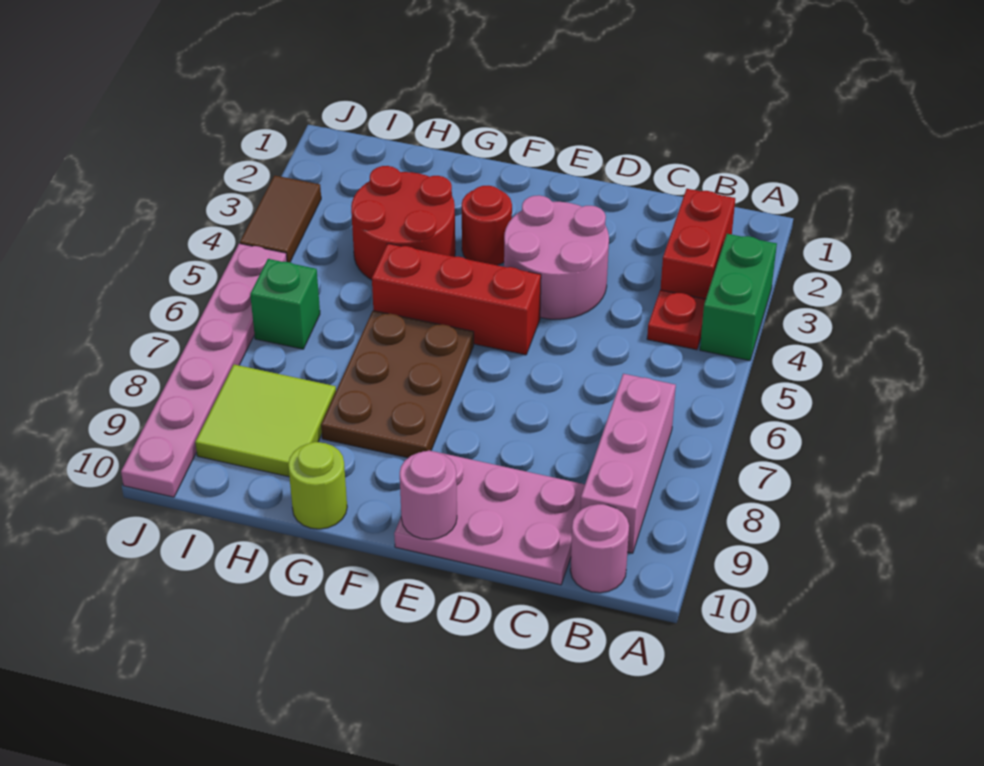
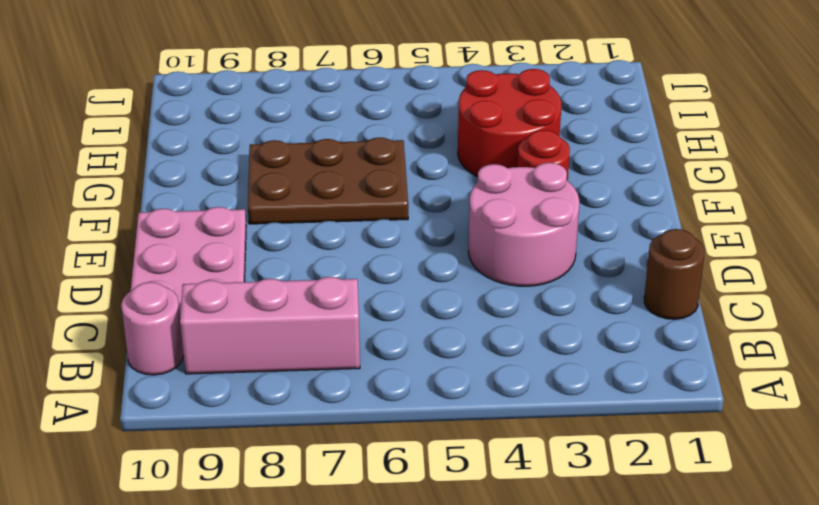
brown round brick C1 level 1 -> none
none -> green brick A3:A4 level 1
none -> red brick B2:B3 level 1
none -> red plate B4 level 1

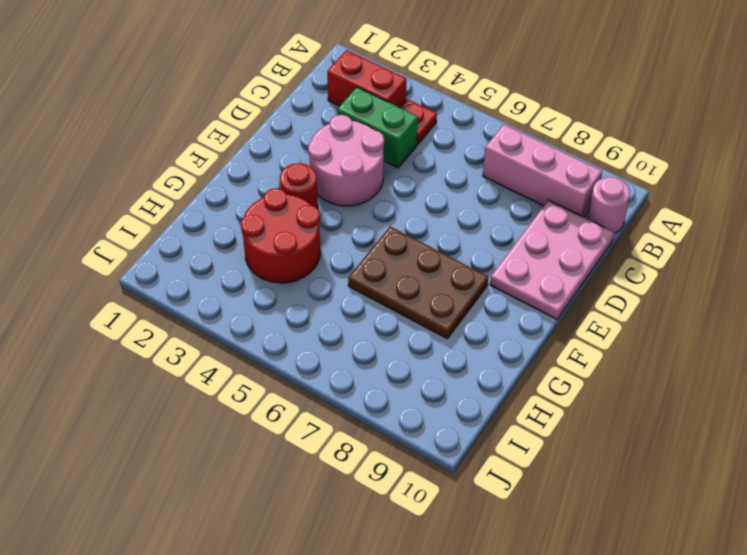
green brick C3:C4 level 1 -> green brick A3:A4 level 1
none -> red brick E5:G5 level 1
none -> lime round brick G10 level 1
none -> lime tile H8:I9 level 1

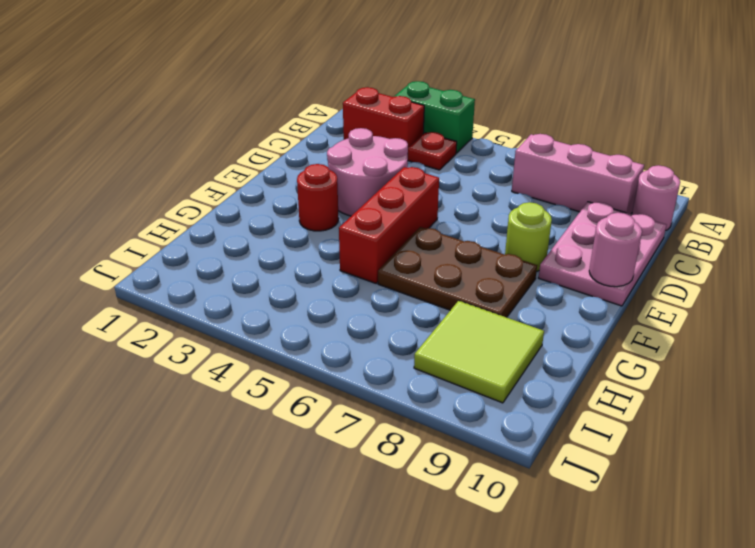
lime round brick E8 level 1 -> lime round brick G10 level 1
none -> red round brick G3:H4 level 1
none -> green brick I6 level 1
none -> brown tile J3:J4 level 1

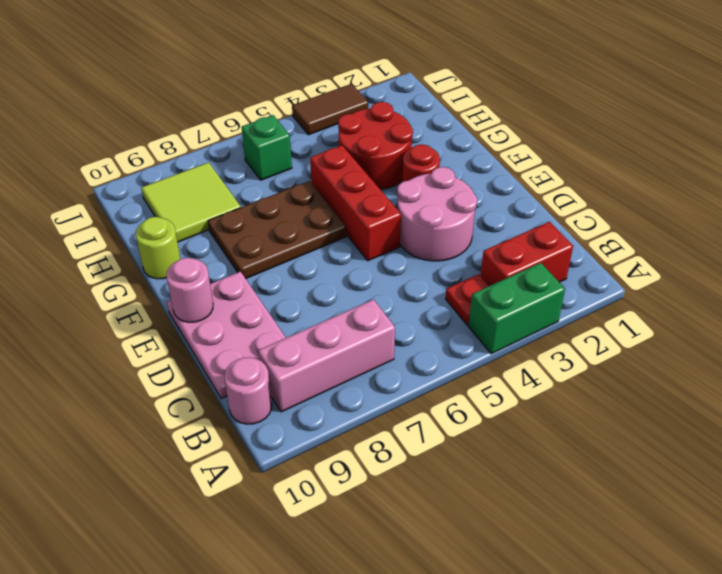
none -> pink plate J5:J10 level 1

